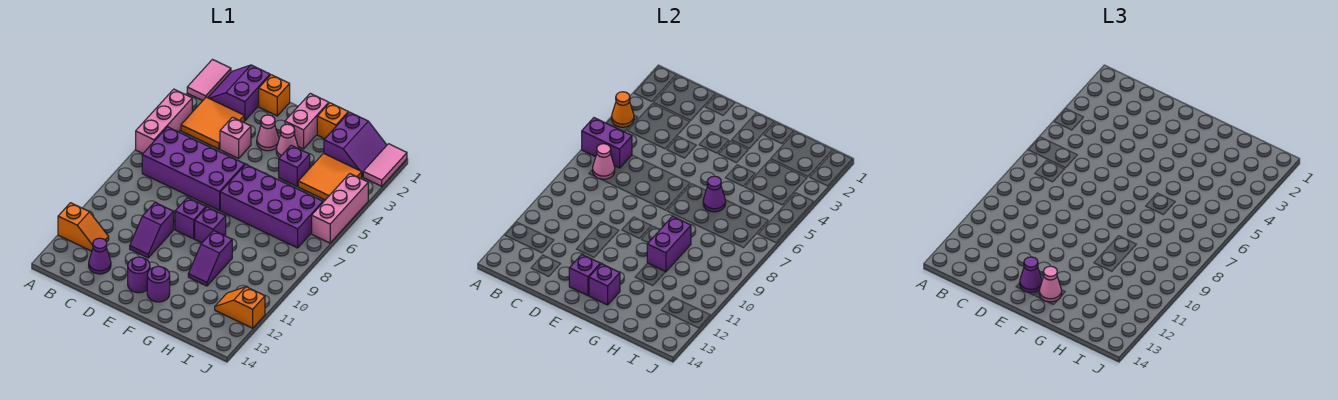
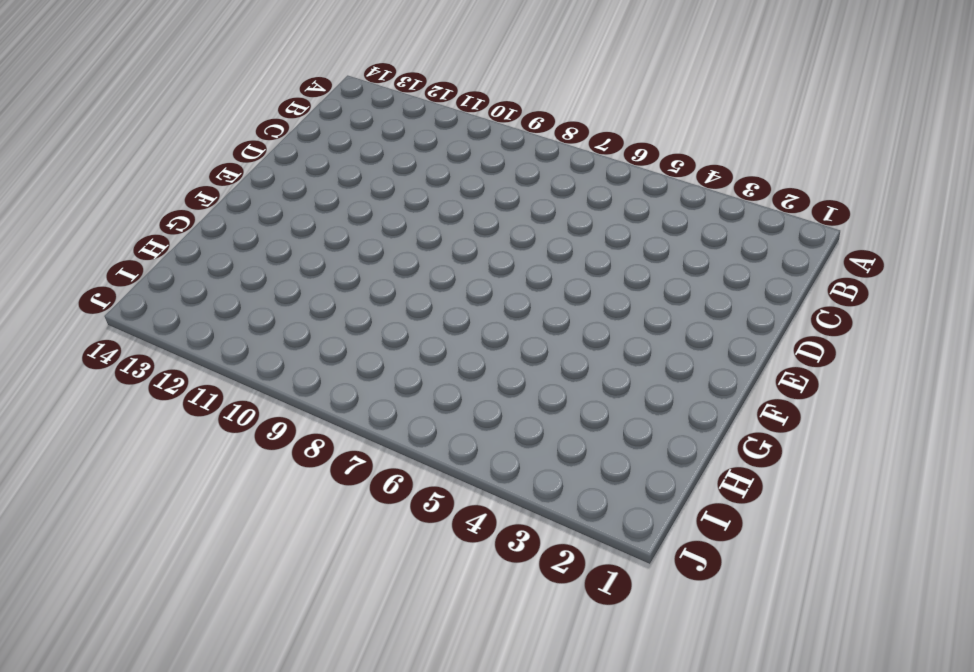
none -> pink tile A1:A2 level 1
none -> pink brick A4:A6 level 1
none -> orange slope A12:B12 level 1 top A
none -> purple slope B1:C2 level 1 top C

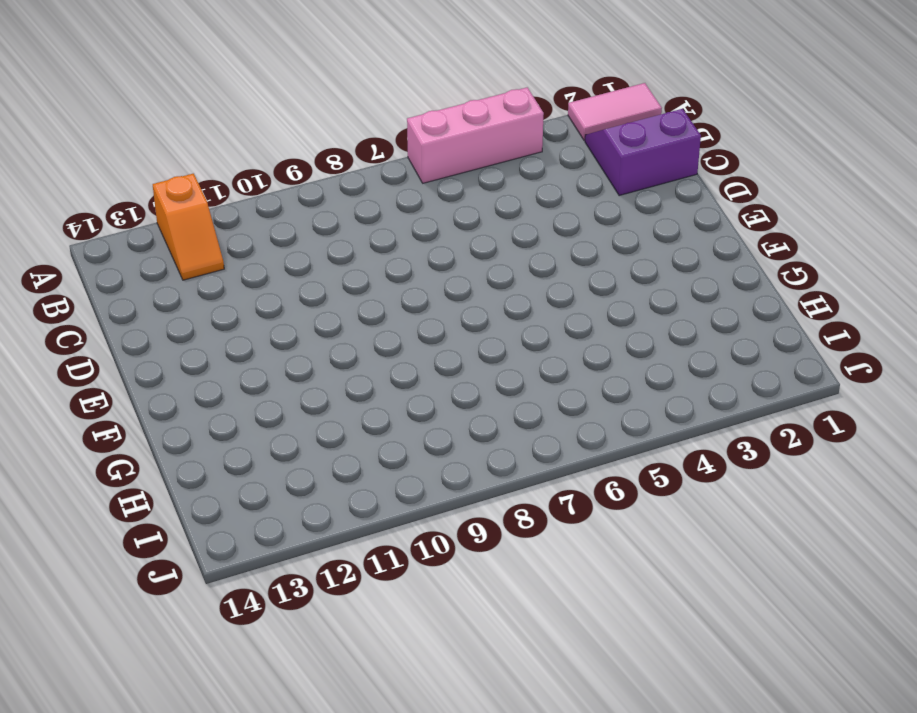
none -> orange tile B3:C4 level 1
none -> purple brick B6:E7 level 1
none -> purple cone C13 level 1
none -> orange brick D1 level 1

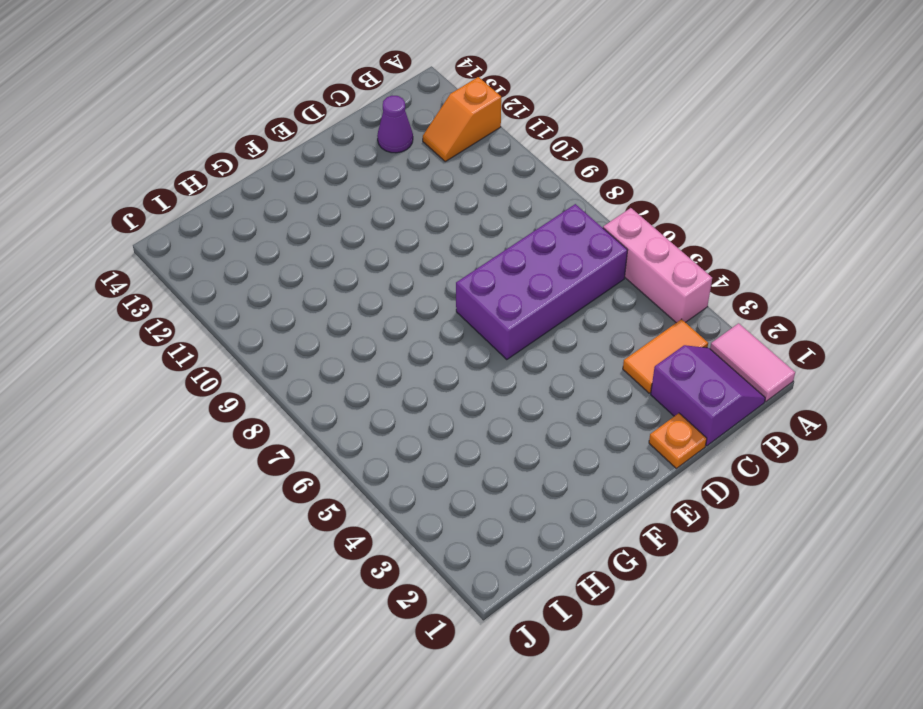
orange tile B3:C3 level 1 -> orange tile B3:C4 level 1
orange plate D1 level 1 -> orange brick D1 level 1
none -> pink brick D4 level 1
none -> purple slope D10:D11 level 1 top 10
none -> pink cone E3 level 1
none -> purple brick E9 level 1

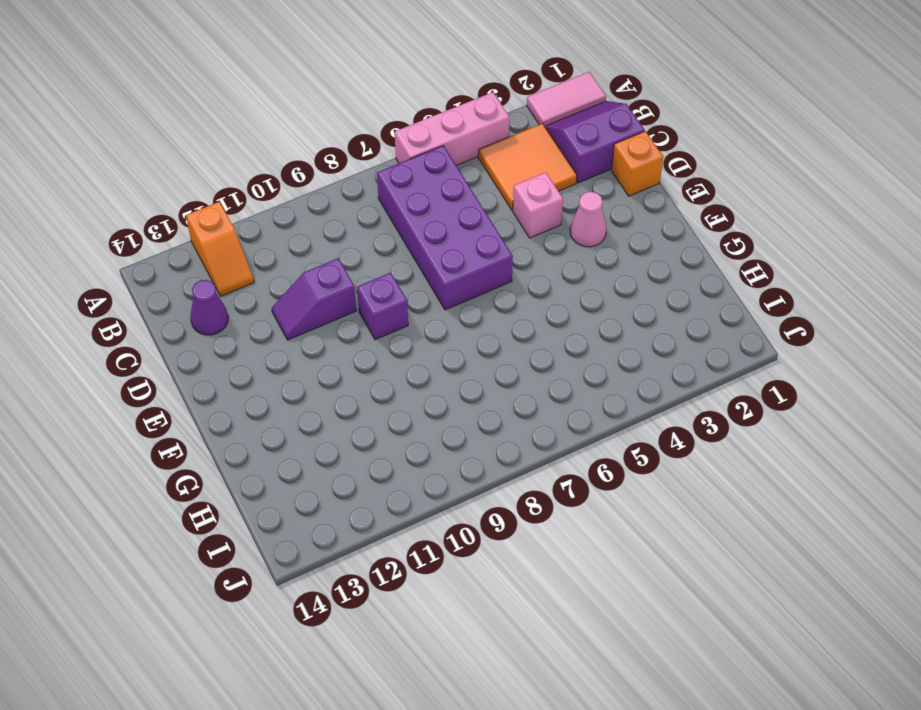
none -> purple round brick E13 level 1
none -> pink brick F1:F2 level 1
none -> pink cone F3 level 1
none -> purple brick F6:I7 level 1

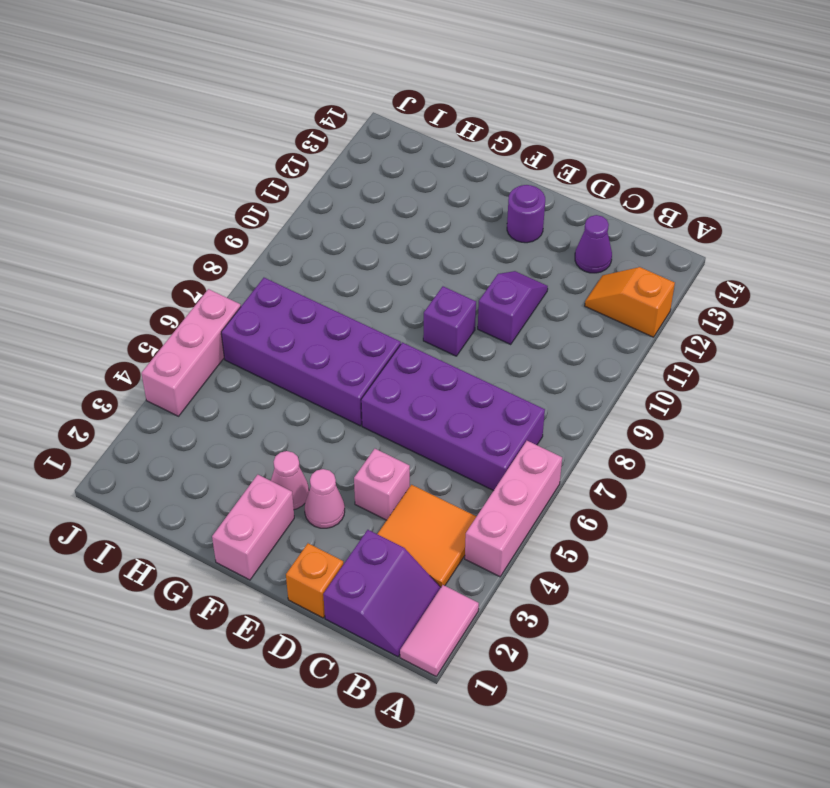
none -> purple brick F9 level 1
none -> purple round brick F13 level 1
none -> orange brick G1 level 1
none -> purple brick G4 level 1

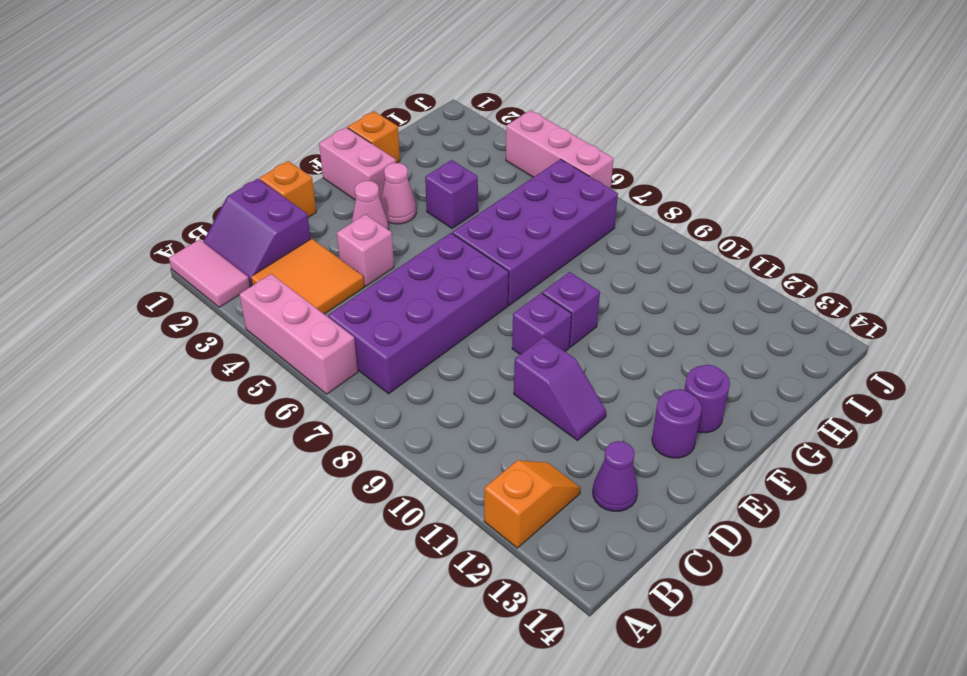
none -> purple slope G10:G11 level 1 top 10
none -> purple slope H1:I2 level 1 top H
none -> orange tile H3:I4 level 1
none -> orange slope I12:J12 level 1 top J

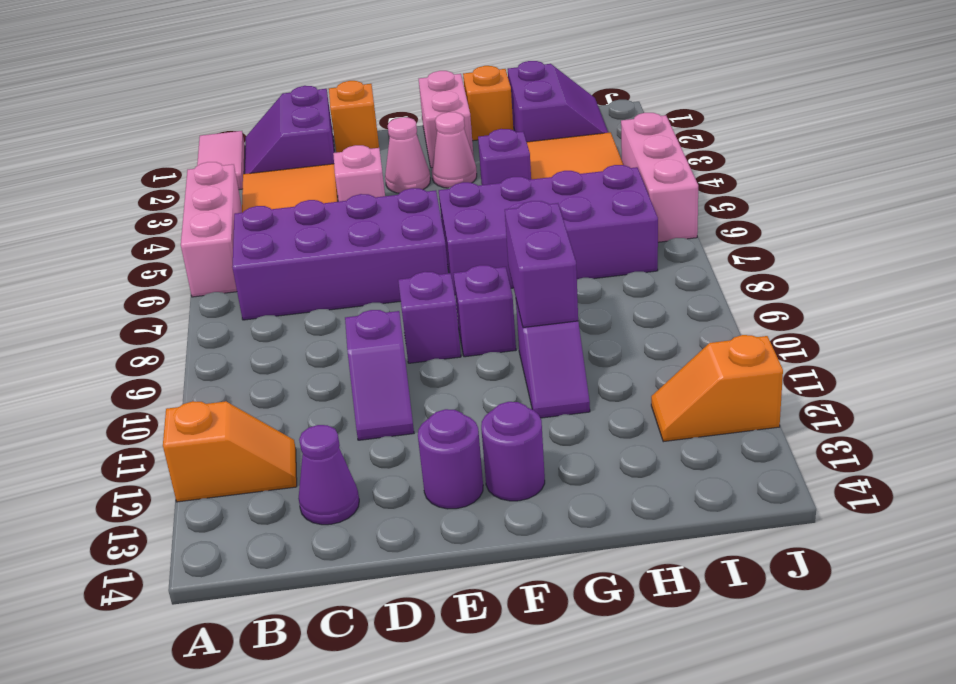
none -> pink tile J1:J2 level 1
none -> orange cone A4 level 2
none -> purple brick A6:B6 level 2
none -> pink cone B7 level 2

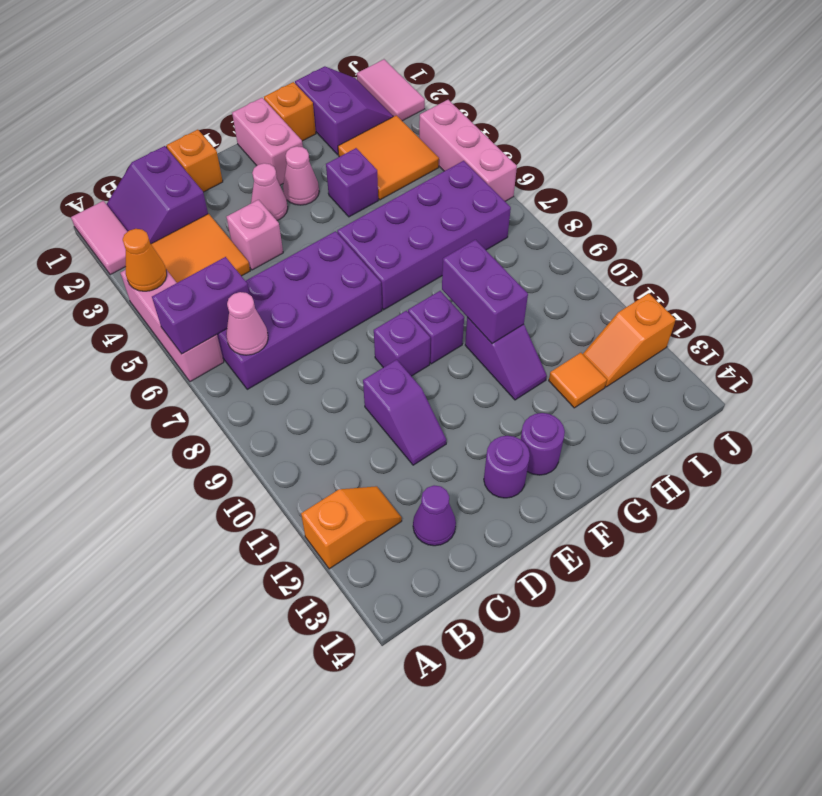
orange tile H12 level 1 -> none
none -> purple brick E13 level 2
none -> purple brick F13 level 2
none -> purple cone G6 level 2
none -> purple cone E13 level 3

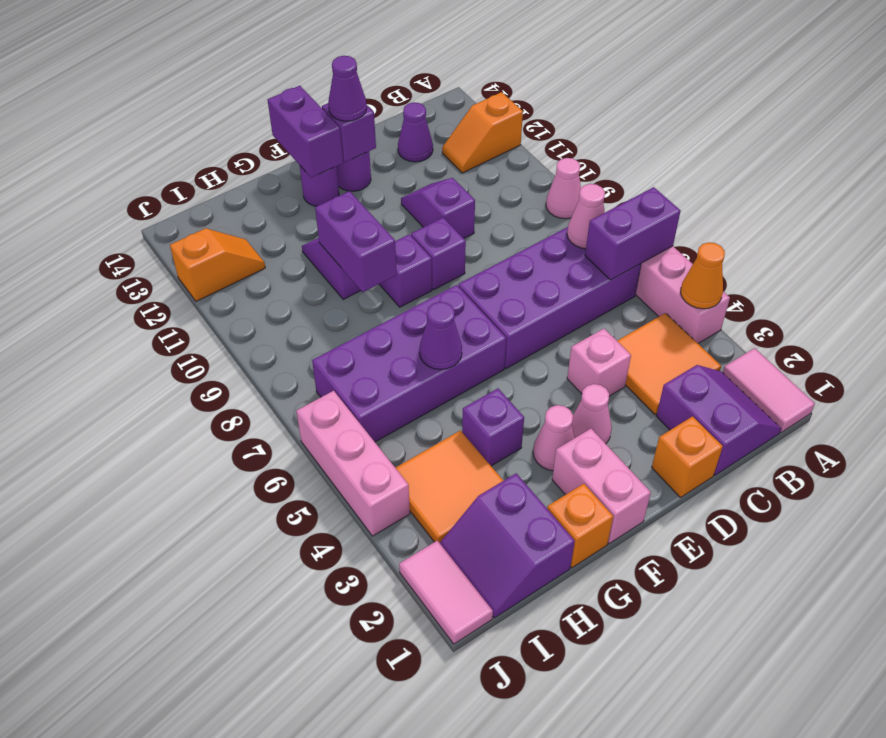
pink cone A9 level 1 -> pink cone F13 level 3
purple brick F13:F14 level 2 -> purple brick F13 level 2

